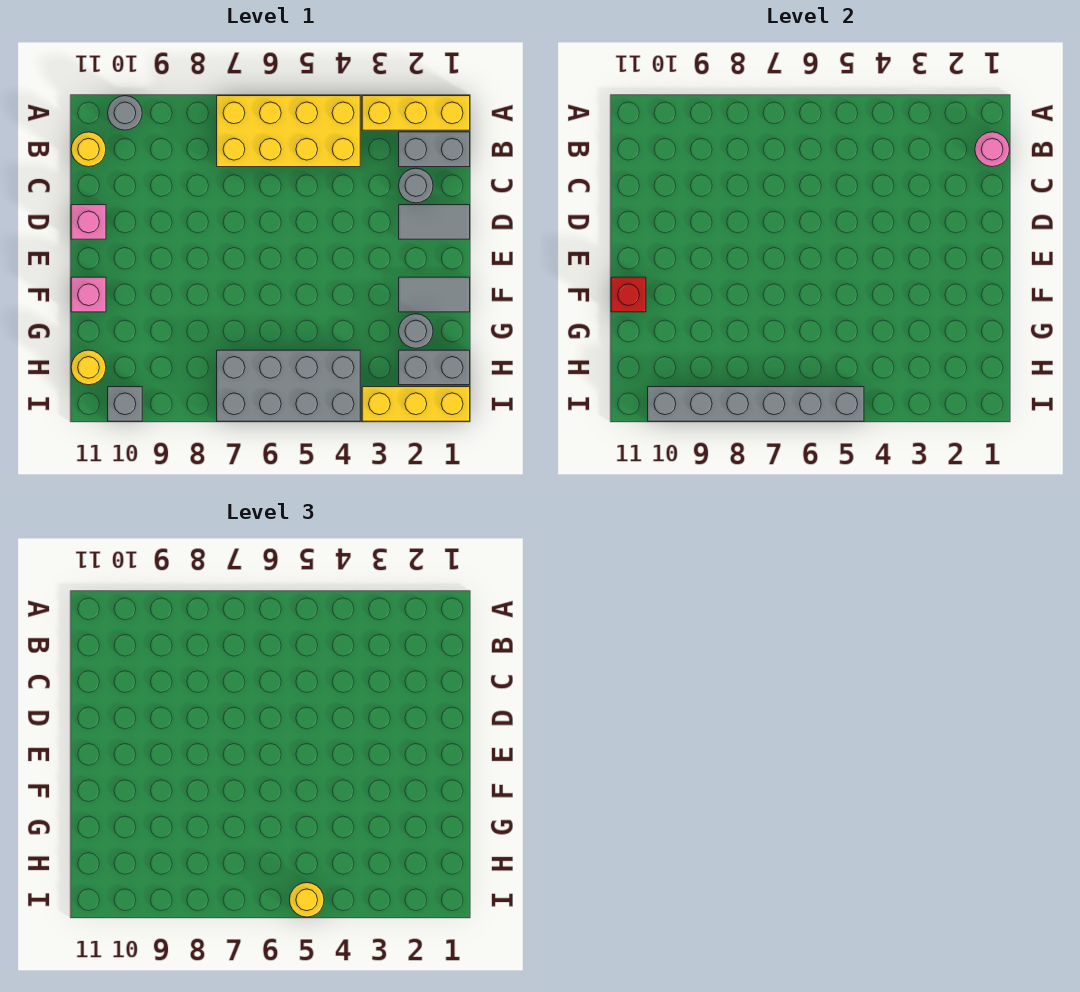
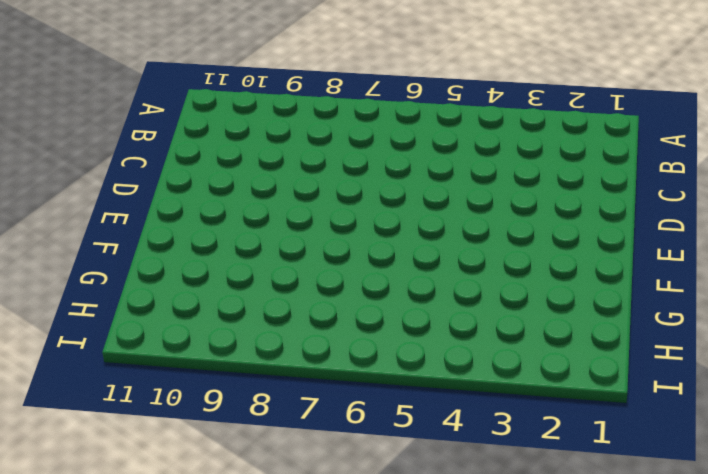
none -> yellow brick A1:A3 level 1
none -> yellow brick A4:B7 level 1
none -> grey round brick A10 level 1

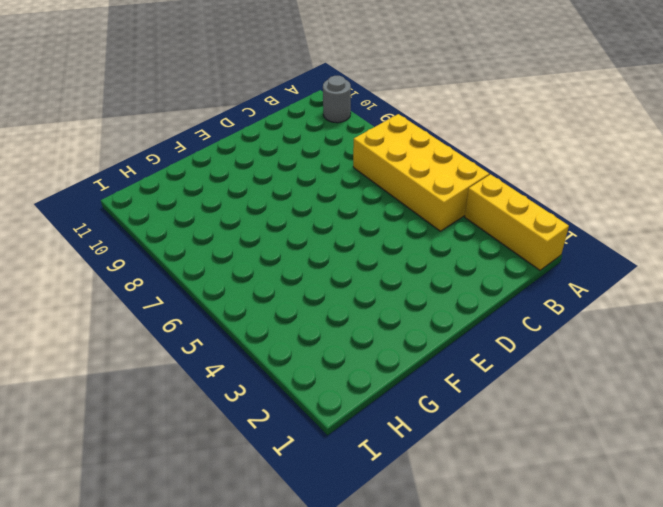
none -> grey brick B1:B2 level 1
none -> yellow round brick B11 level 1
none -> grey round brick C2 level 1

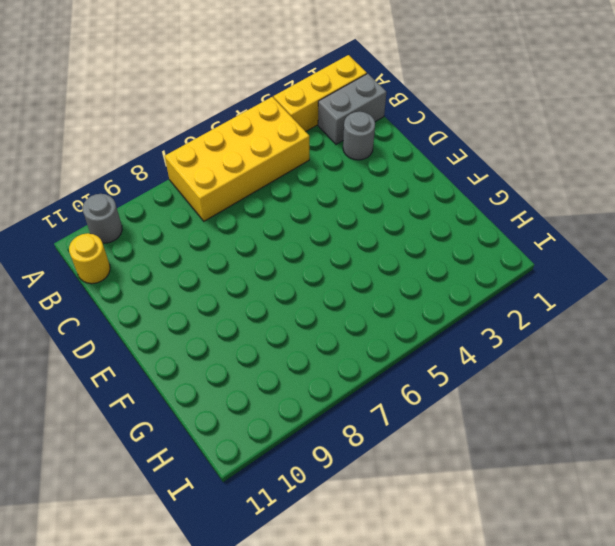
none -> grey tile D1:D2 level 1
none -> pink brick D11 level 1
none -> grey tile F1:F2 level 1

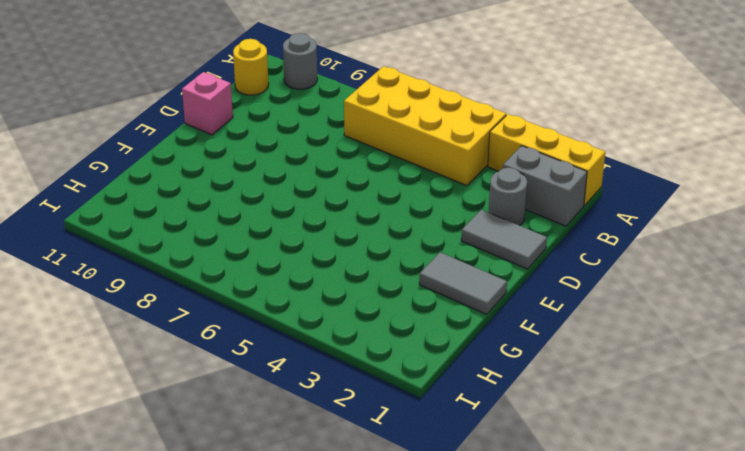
none -> pink brick F11 level 1
none -> grey round brick G2 level 1
none -> grey brick H1:H2 level 1

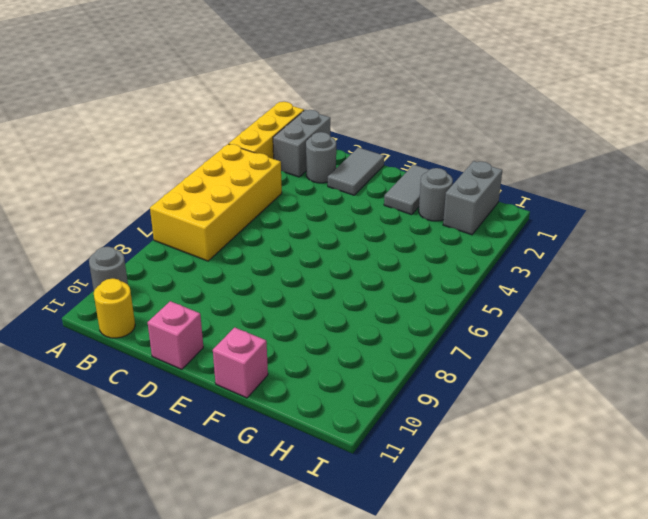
none -> grey brick H4:I7 level 1
none -> yellow round brick H11 level 1
none -> yellow brick I1:I3 level 1

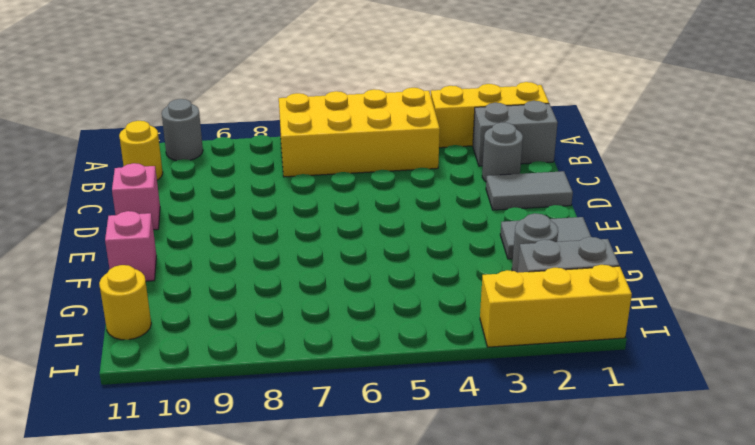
none -> grey brick H4:I7 level 1
none -> grey brick I10 level 1
none -> pink round brick B1 level 2

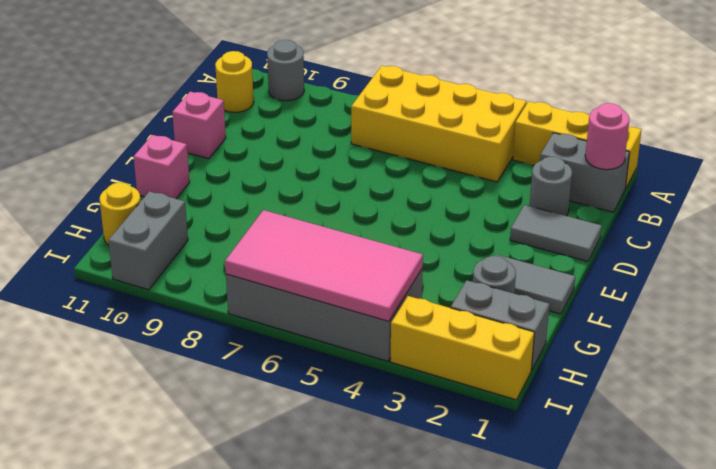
pink tile H4:I7 level 2 -> grey brick I5:I10 level 2
grey brick H10:I10 level 1 -> grey brick I10 level 1
none -> red brick F11 level 2
none -> yellow round brick I5 level 3

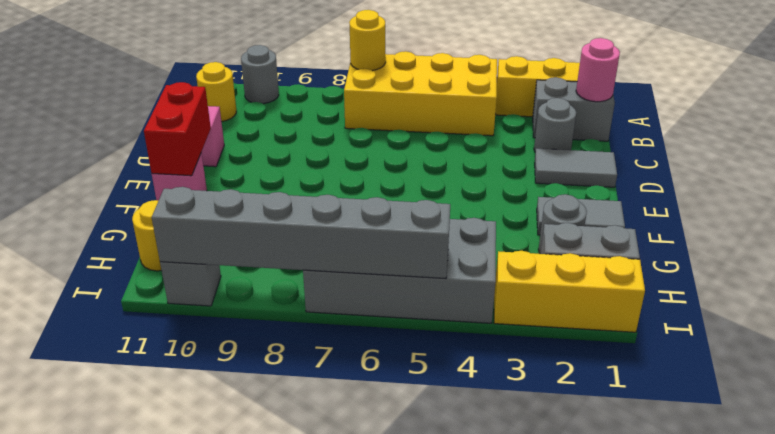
yellow round brick A7 level 2 -> yellow round brick I5 level 3
red brick E11:F11 level 2 -> red brick F11 level 2

